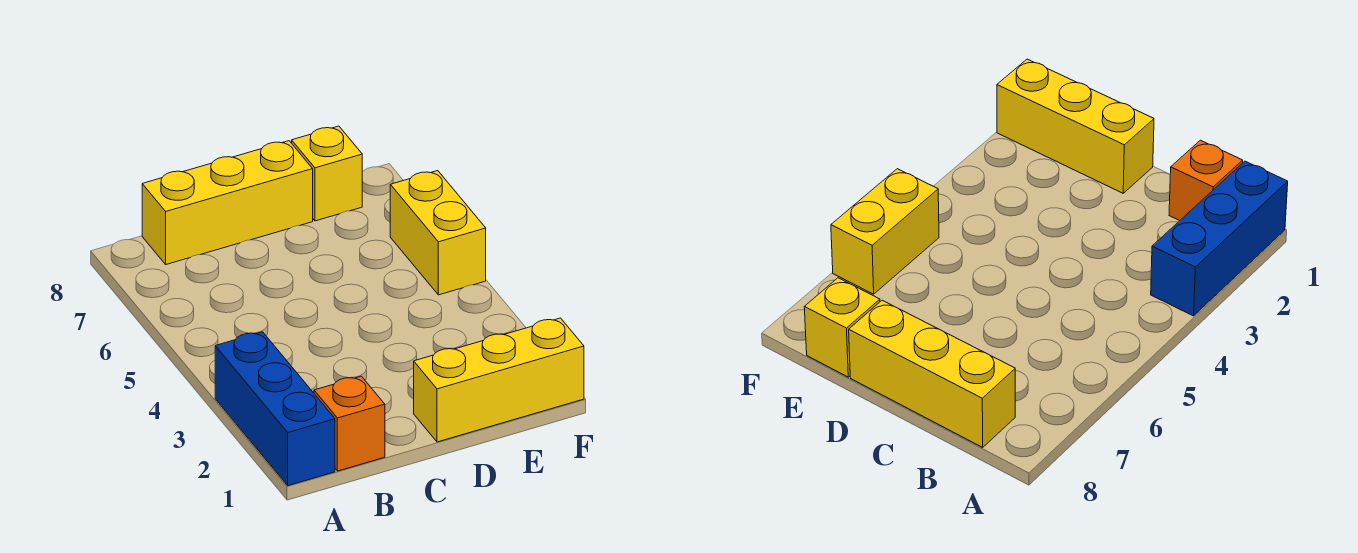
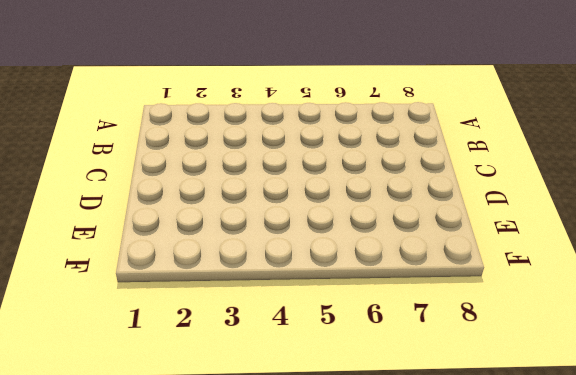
none -> blue brick A1:A3 level 1
none -> orange brick B1 level 1

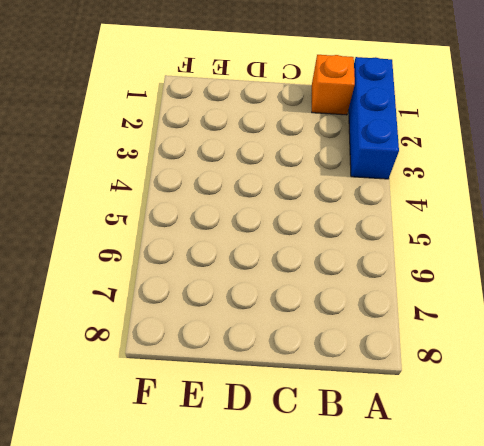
none -> yellow brick B8:D8 level 1
none -> yellow brick D1:F1 level 1

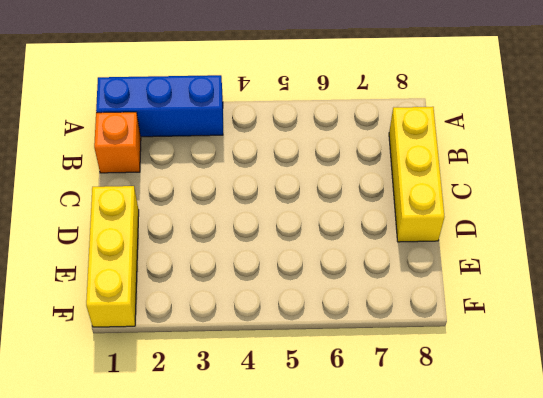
none -> yellow brick E8 level 1
none -> yellow brick F5:F6 level 1

